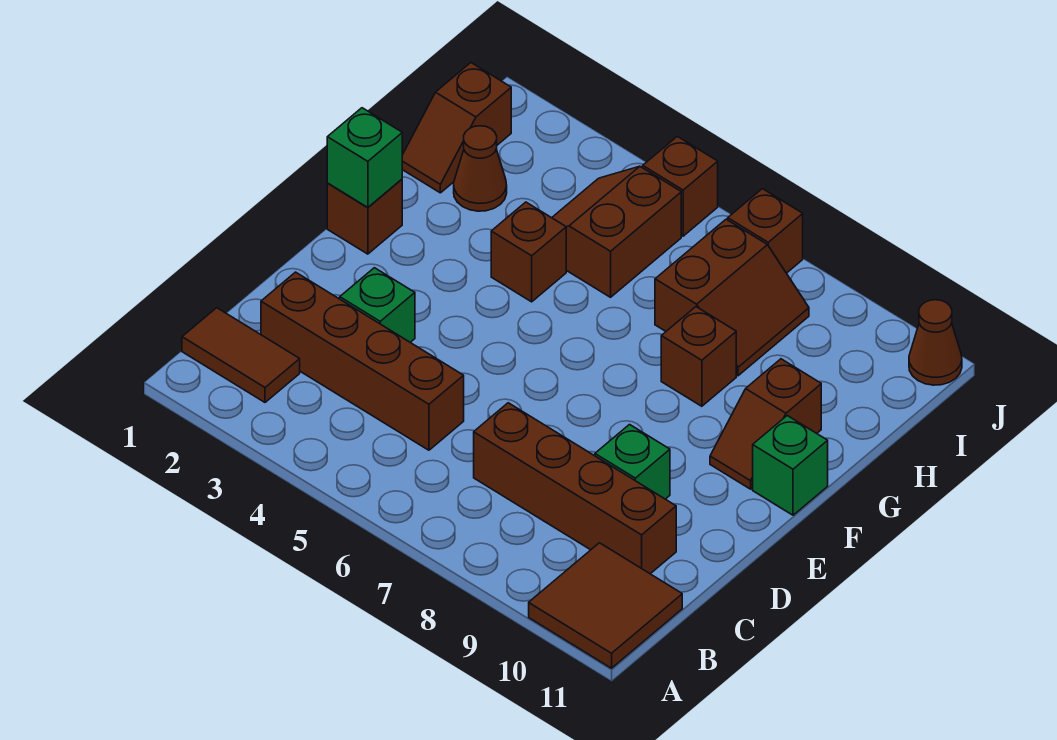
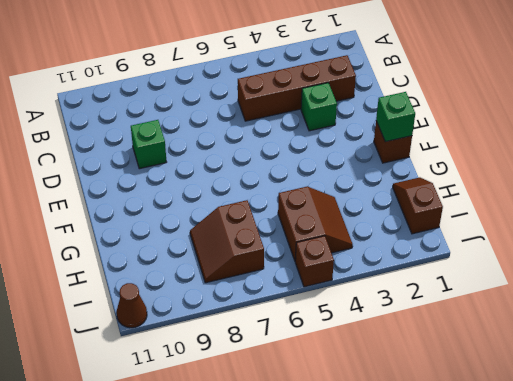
none -> brown tile A10:B11 level 1
none -> brown tile B1:B2 level 1
none -> brown brick C7:C10 level 1

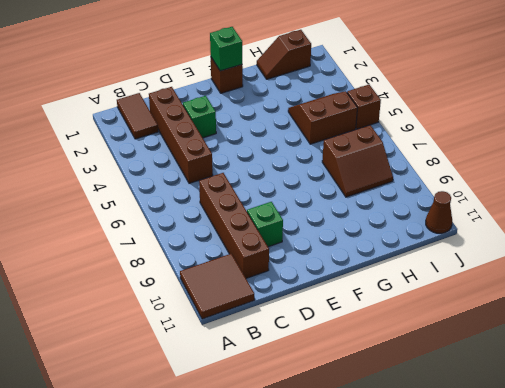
none -> brown slope F10:G10 level 1 top G
none -> green brick F11 level 1
none -> brown brick G4 level 1

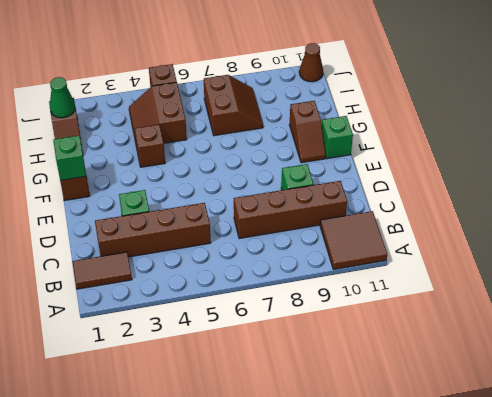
green cone I1 level 2 -> none
none -> brown brick G8 level 1
none -> brown cone H2 level 1
none -> brown brick J7 level 1

